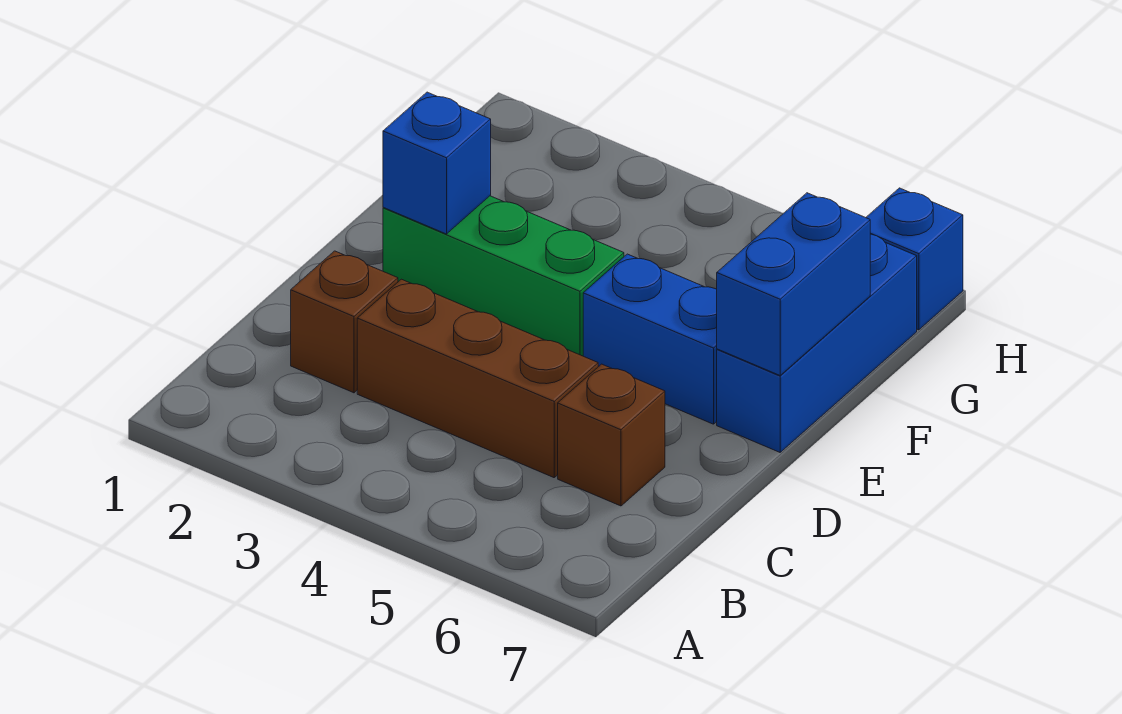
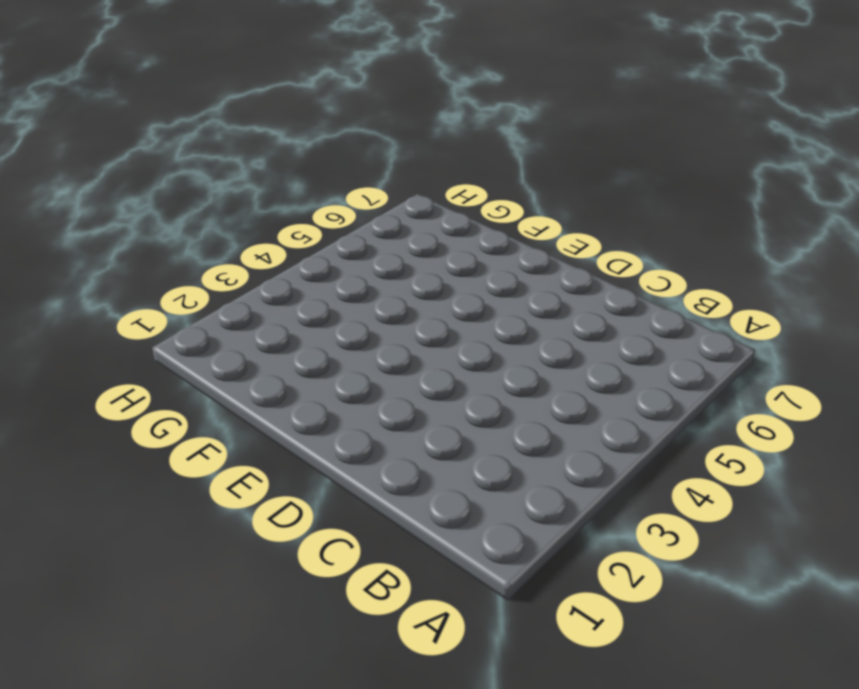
none -> brown brick C2 level 1
none -> brown brick C3:C5 level 1

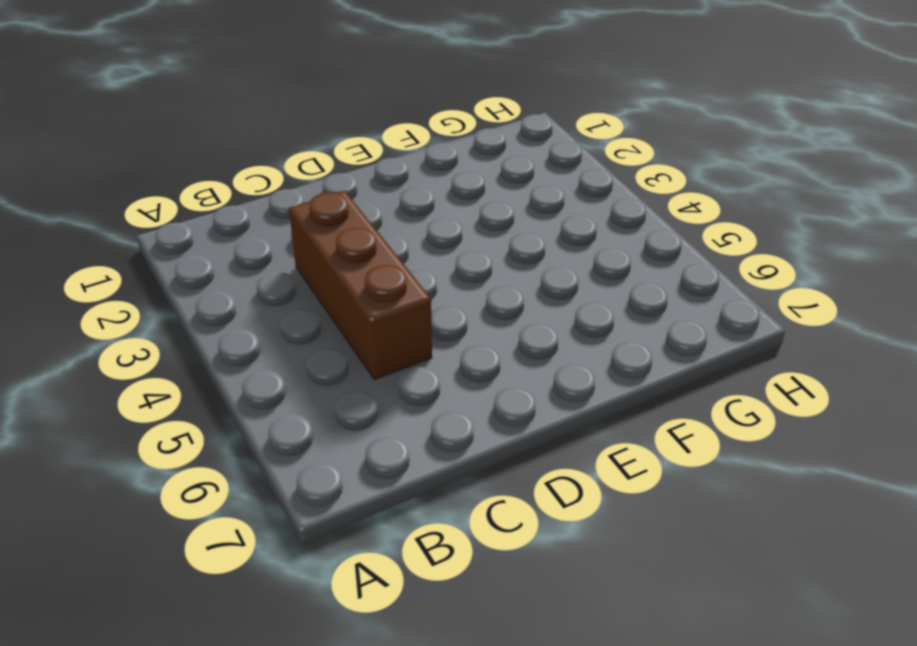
none -> brown brick C2 level 1
none -> brown brick C6 level 1

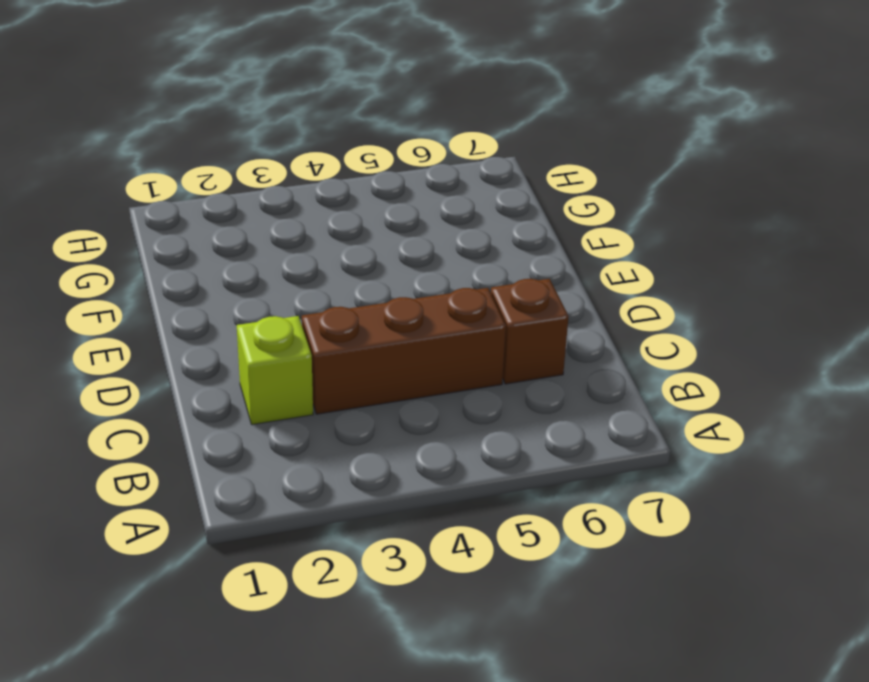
lime brick C2 level 1 -> brown brick C2 level 1
none -> green brick E2:E4 level 1
none -> blue brick E5:E6 level 1

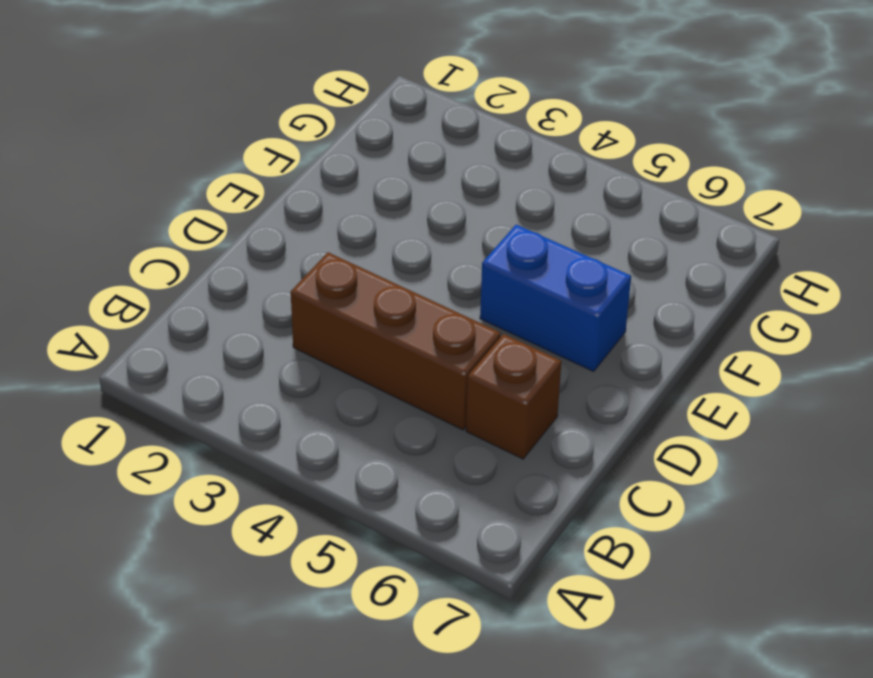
none -> brown brick C2 level 1
none -> green brick E2:E4 level 1

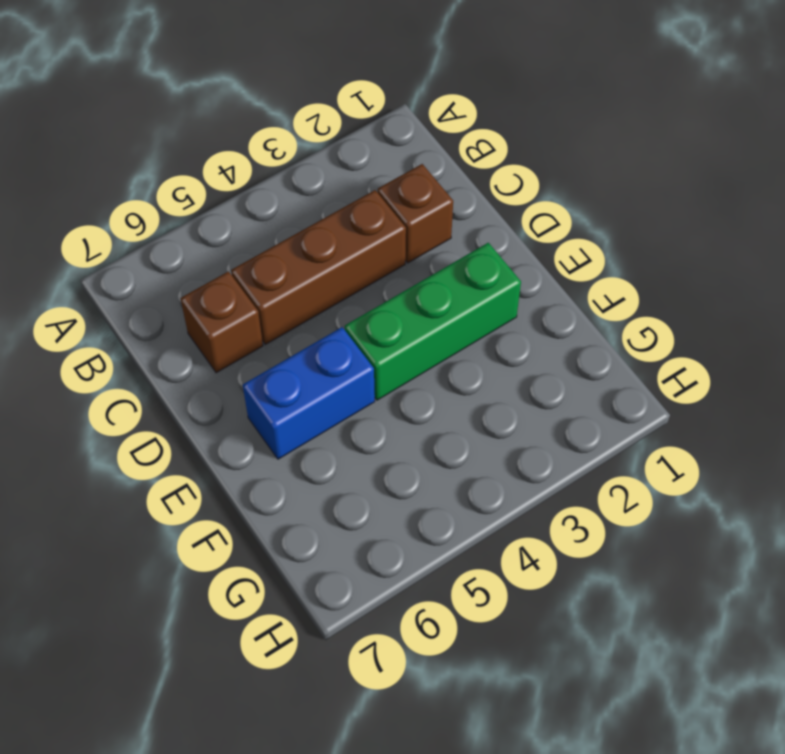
none -> blue brick E7:G7 level 1
none -> blue brick H7 level 1

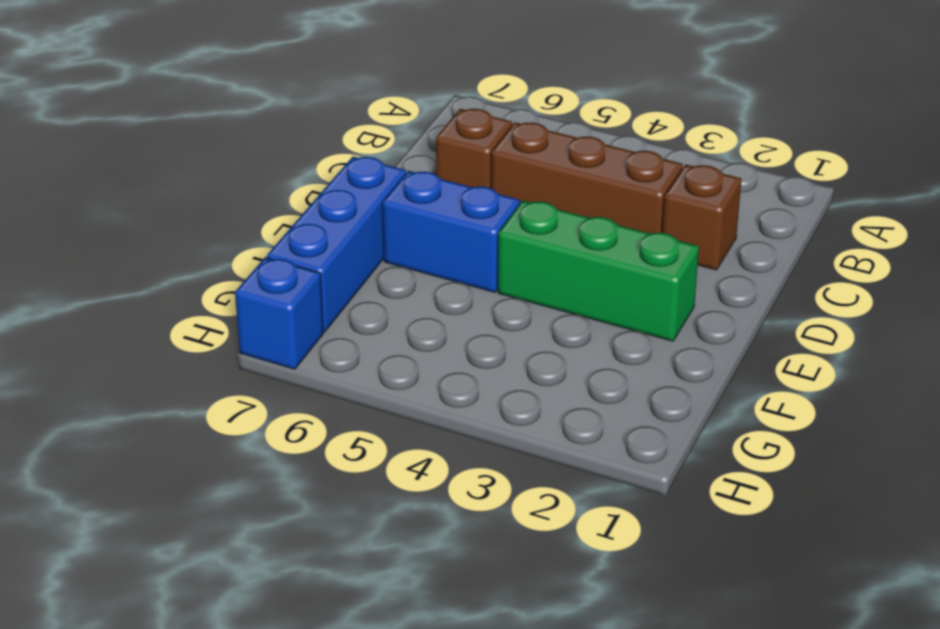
none -> blue brick E2 level 2
none -> blue brick E7:F7 level 2

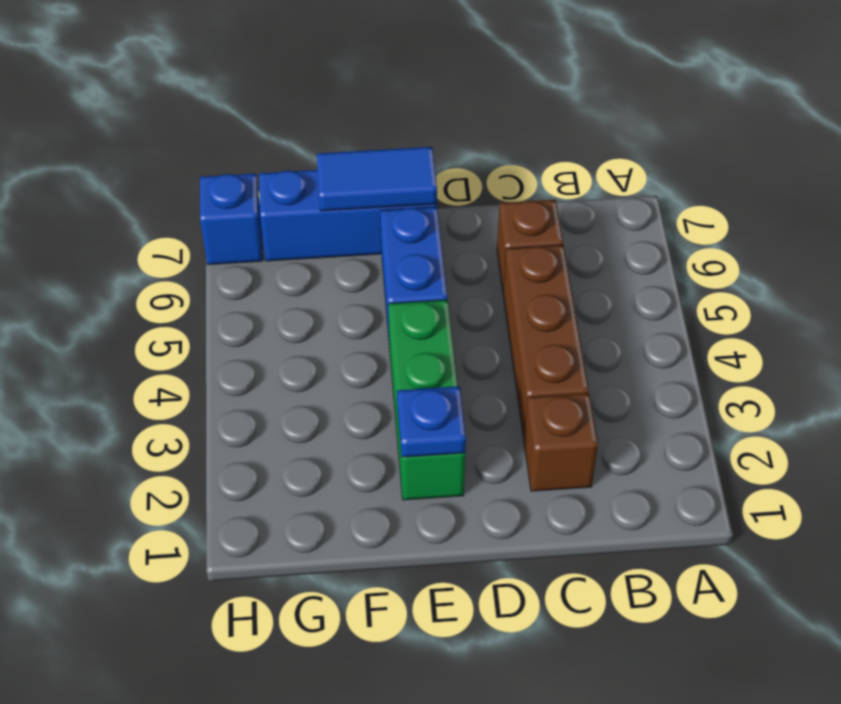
blue plate E2 level 2 -> blue brick E2 level 2
blue tile E7:F7 level 2 -> blue brick E7:F7 level 2

